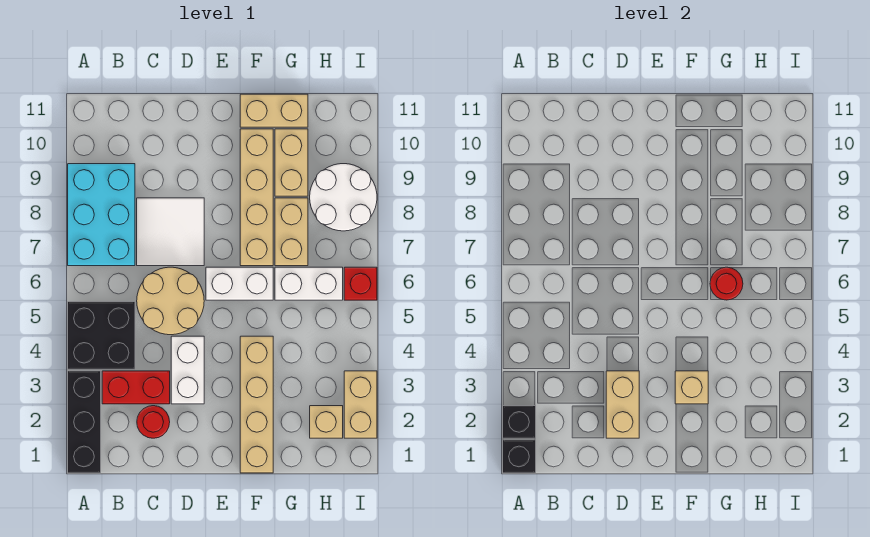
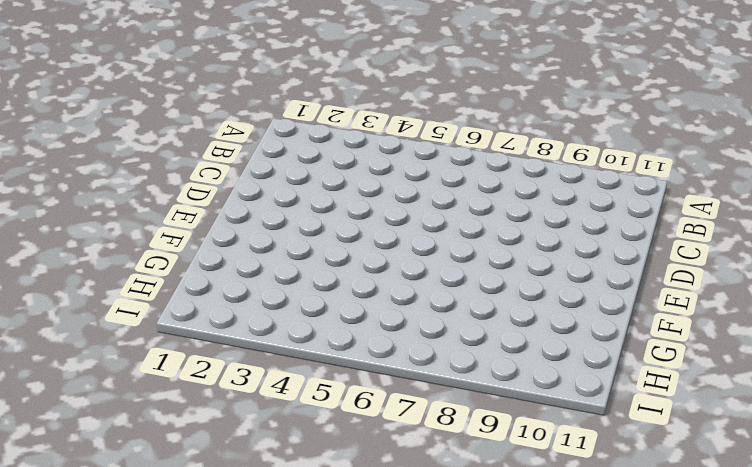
none -> black brick A1:A3 level 1
none -> black brick A4:B5 level 1
none -> cyan brick A7:B9 level 1

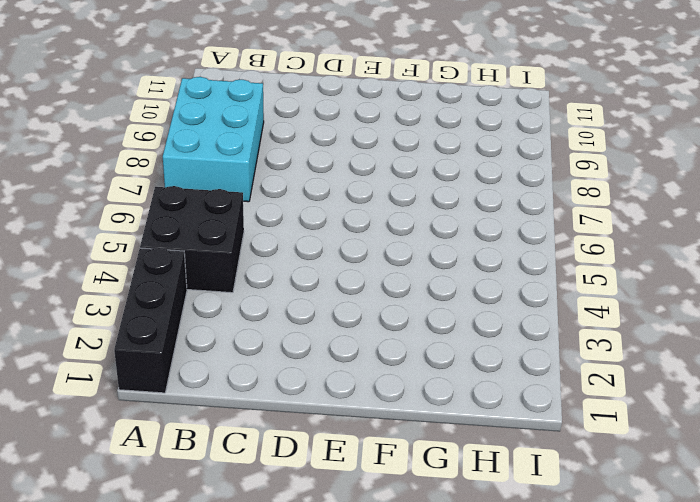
none -> red brick B3:C3 level 1
none -> red round brick C2 level 1
none -> tan round brick C5:D6 level 1

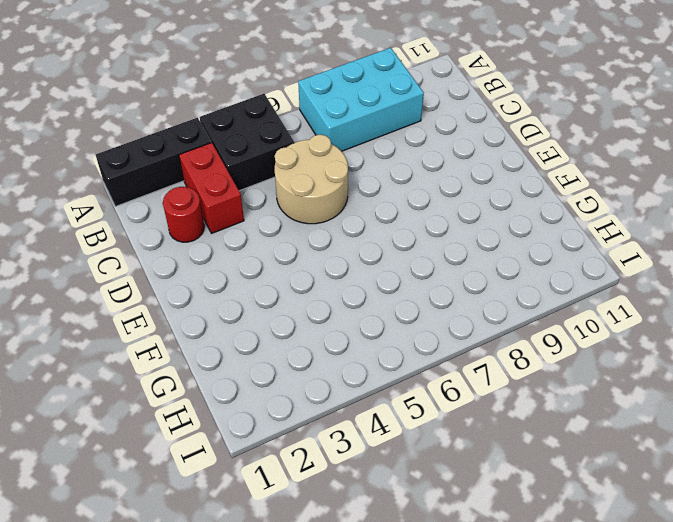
none -> white tile C7:D8 level 1
none -> white brick D3:D4 level 1
none -> white brick E6:F6 level 1

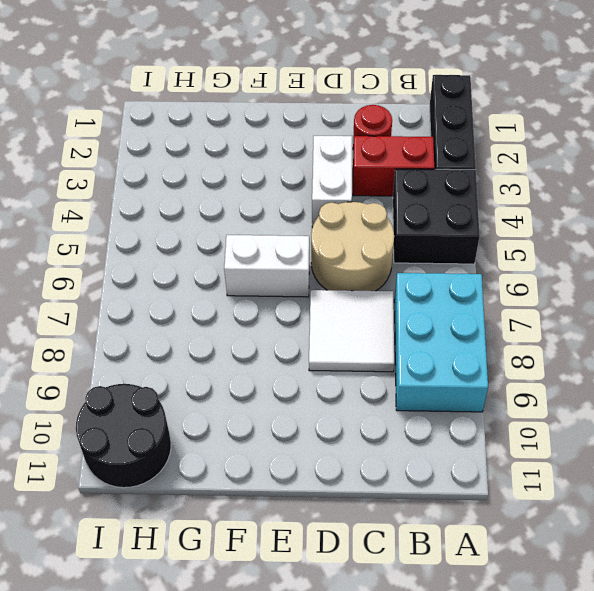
black round brick H10:I11 level 1 -> none
none -> tan brick F1:F4 level 1
none -> tan brick F7:F10 level 1
none -> tan brick F11:G11 level 1

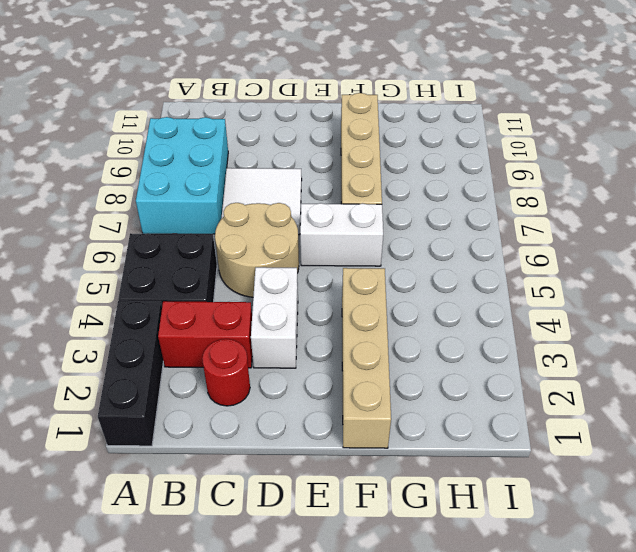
none -> tan brick F11:G11 level 1
none -> white brick G6:H6 level 1
none -> tan brick G7:G8 level 1

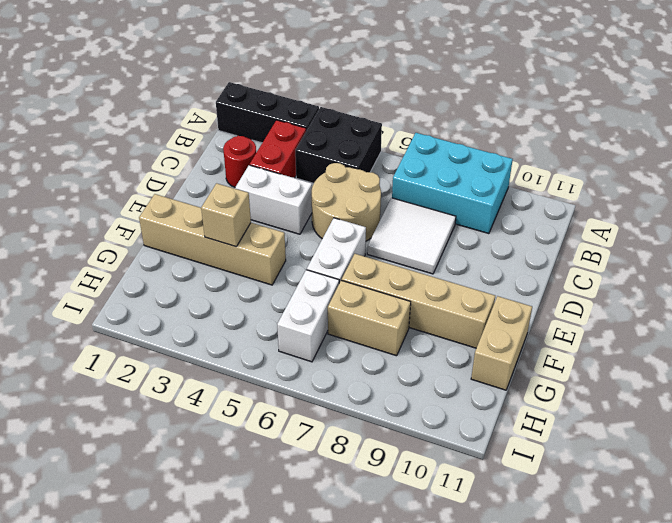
none -> tan brick G9:G10 level 1
none -> tan brick H2 level 1
none -> white round brick H8:I9 level 1

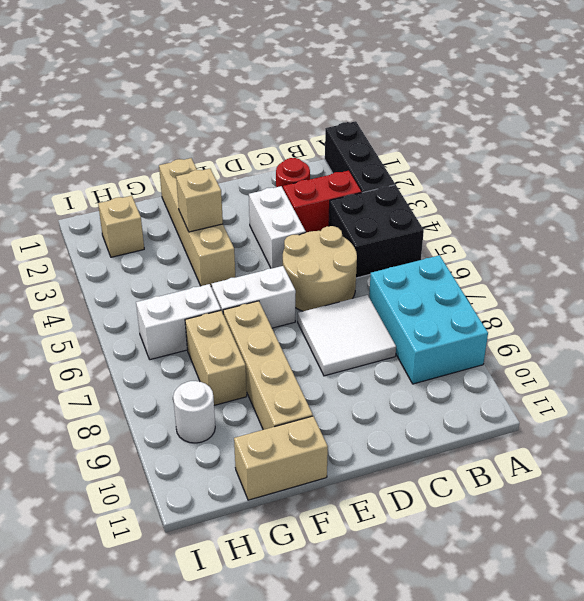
white round brick H9 level 1 -> white round brick H8:I9 level 1
none -> tan brick G9:G10 level 1
none -> tan brick I2:I3 level 1
none -> red brick I6 level 1

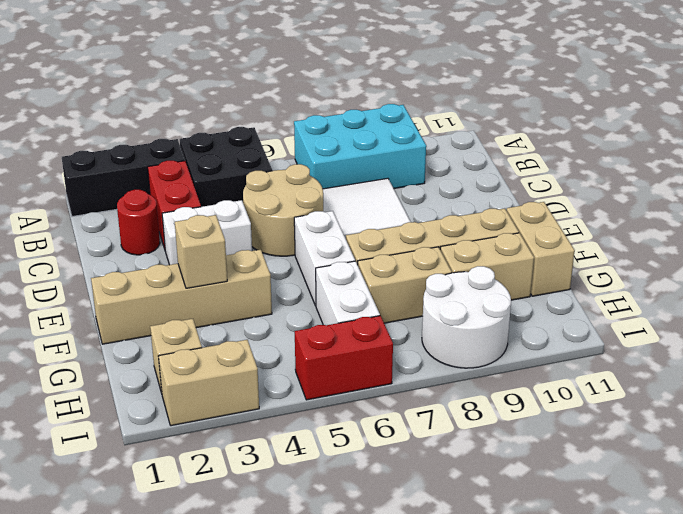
red brick I5:I6 level 1 -> red brick I6 level 1
none -> black brick A1 level 2
none -> black brick A2 level 2
none -> tan brick D2:D3 level 2

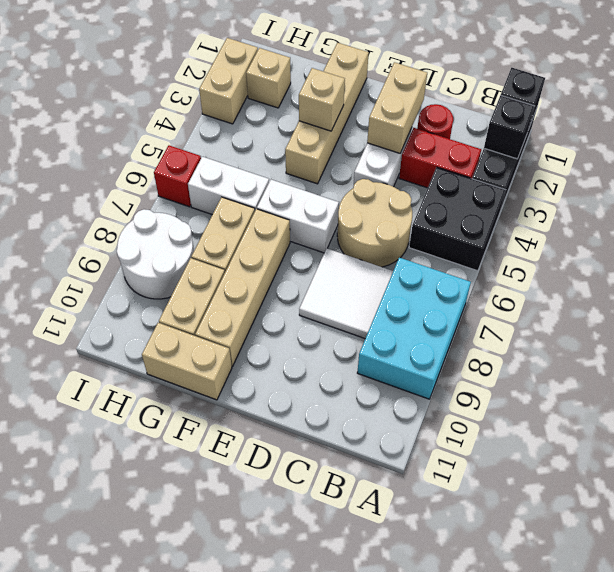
none -> red round brick G6 level 2

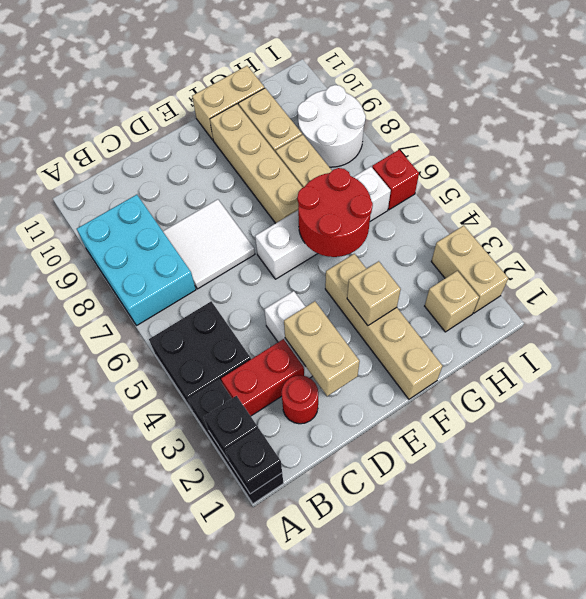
red round brick F5:G6 level 2 -> red round brick G6 level 2
none -> tan round brick C5:D6 level 1

